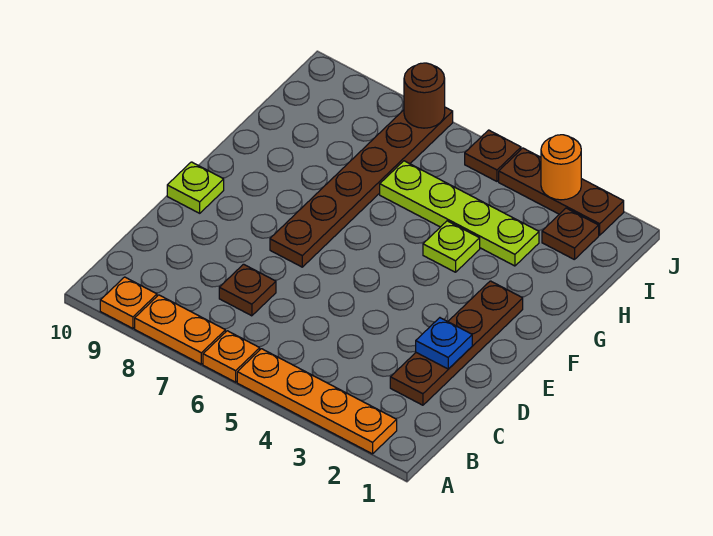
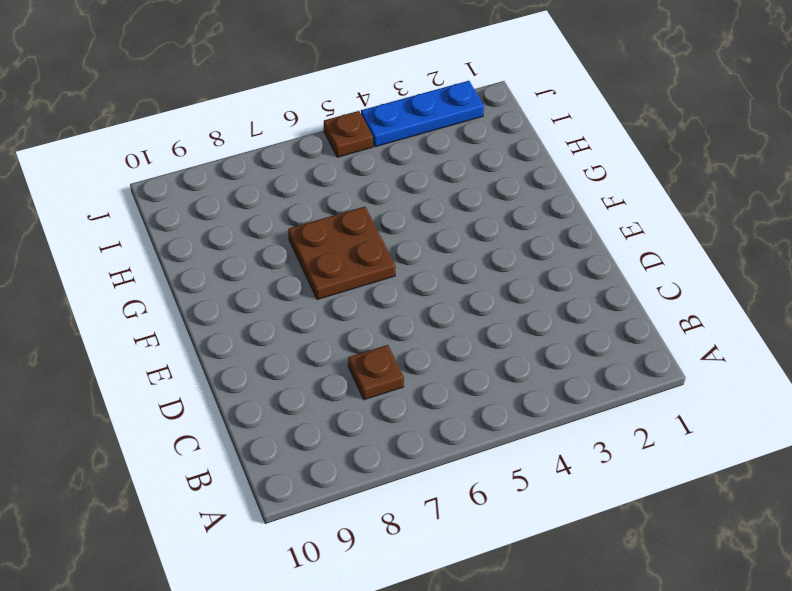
brown plate F6:G7 level 1 -> brown plate E7:J7 level 1
blue plate J2:J4 level 1 -> brown plate J2:J4 level 1
none -> orange plate A2:A5 level 1
none -> orange plate A6 level 1
none -> orange plate A7:A8 level 1

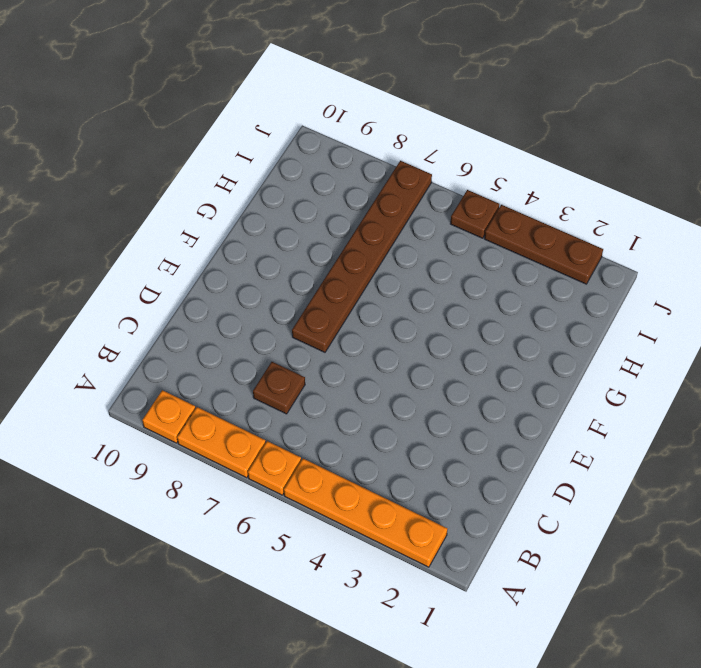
none -> brown plate C2:F2 level 1
none -> lime plate E10 level 1
none -> lime plate G4 level 1

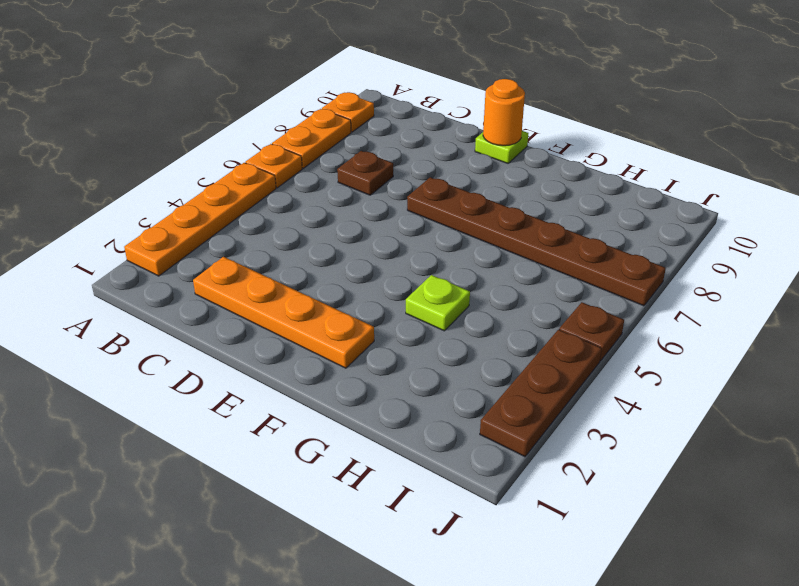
orange plate C2:F2 level 1 -> brown plate C2:F2 level 1
orange round brick E10 level 2 -> orange round brick J3 level 2
none -> lime plate H3:H6 level 1
none -> brown plate I2 level 1
none -> blue plate D2 level 2

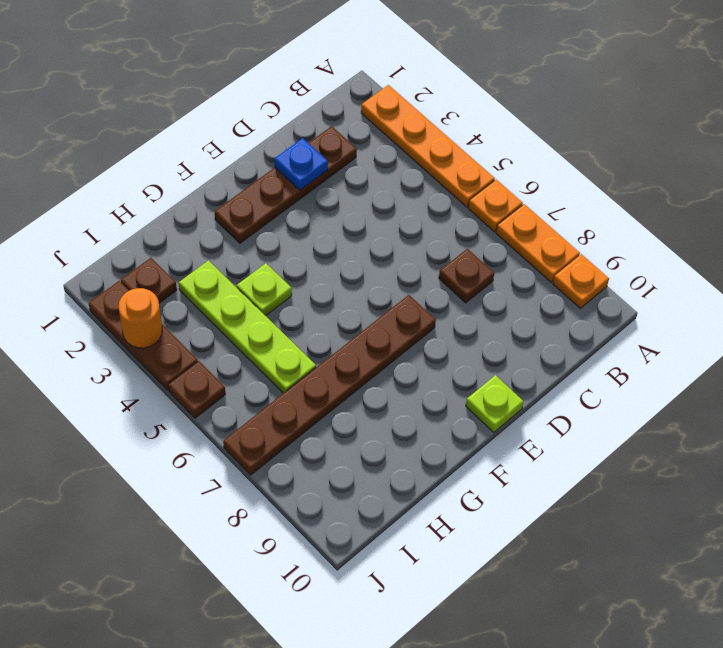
none -> brown round brick J7 level 2

